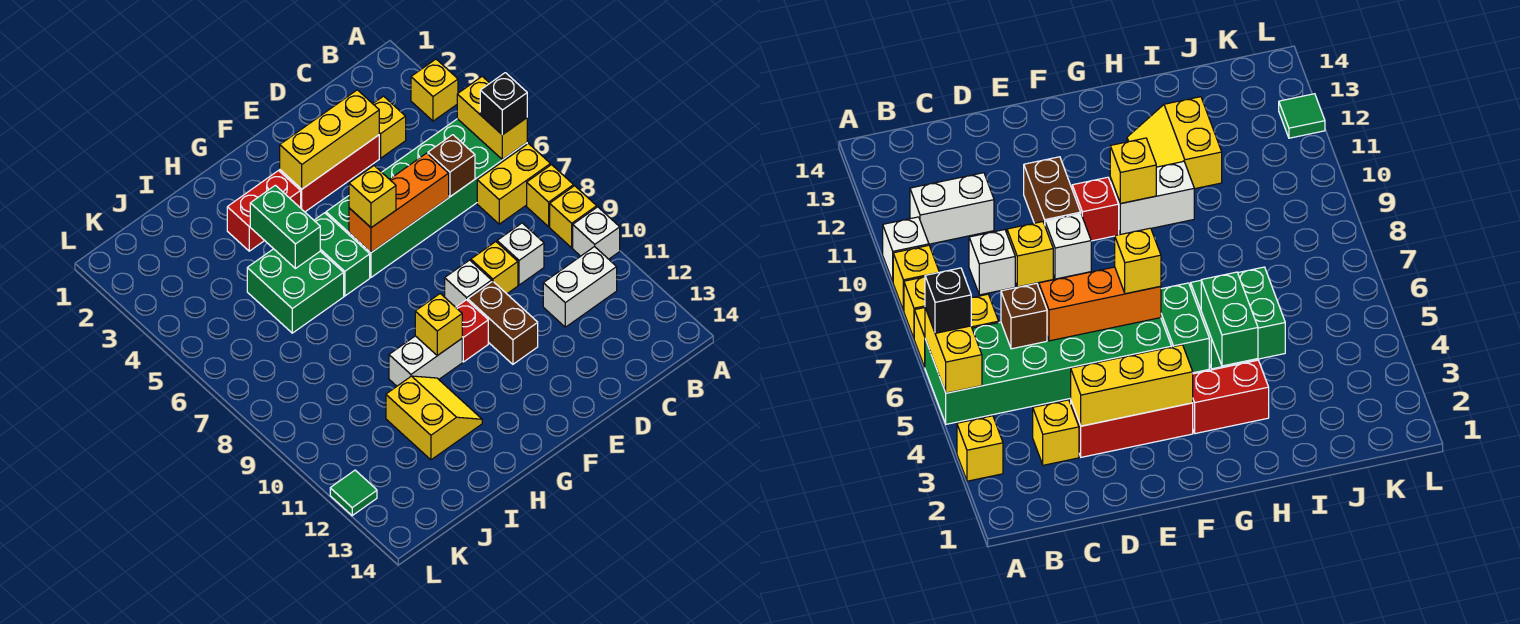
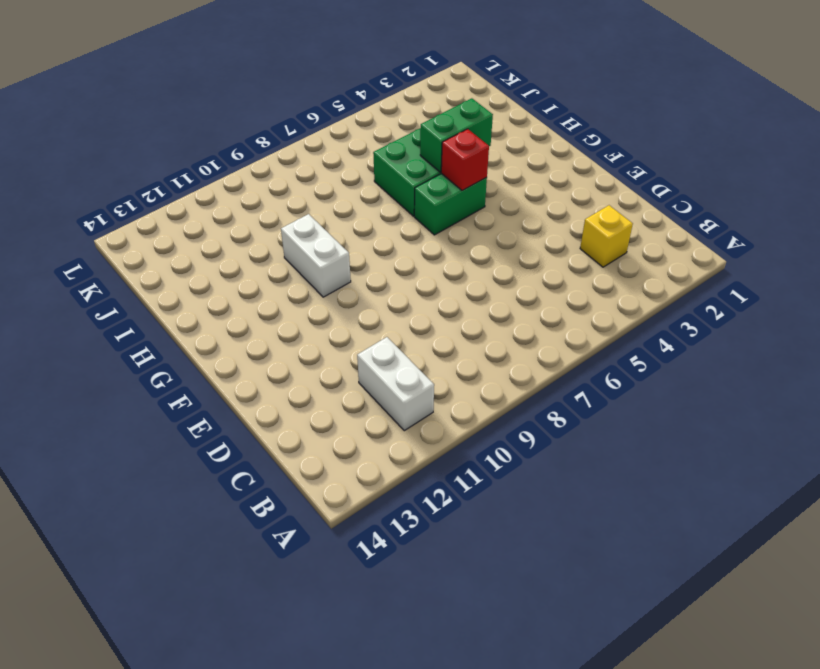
red brick G5 level 2 -> red brick F10 level 1
none -> yellow brick A3 level 1
none -> green brick A5:F6 level 1
none -> yellow brick A7:B7 level 1

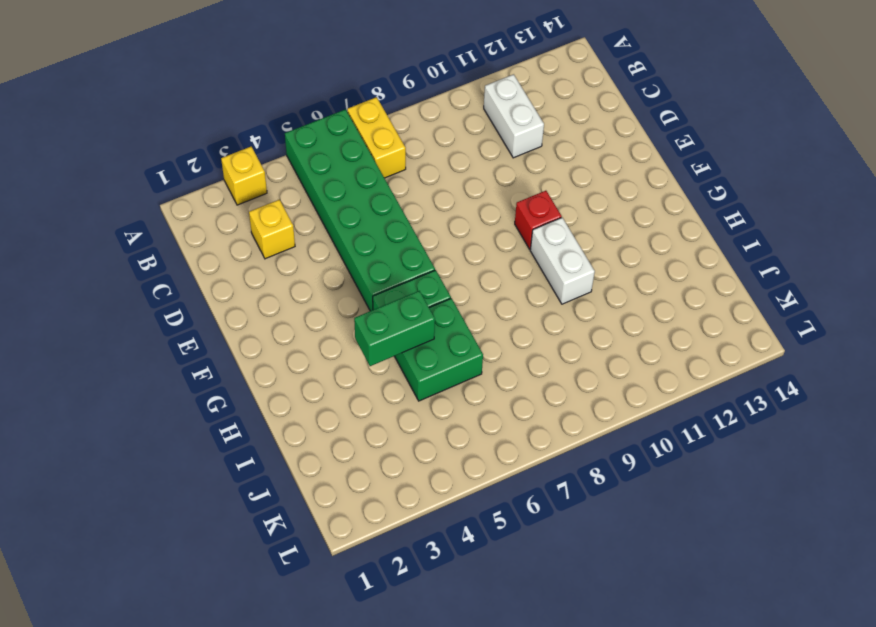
none -> yellow brick A8 level 1
none -> yellow brick A9 level 1
none -> white brick A10 level 1

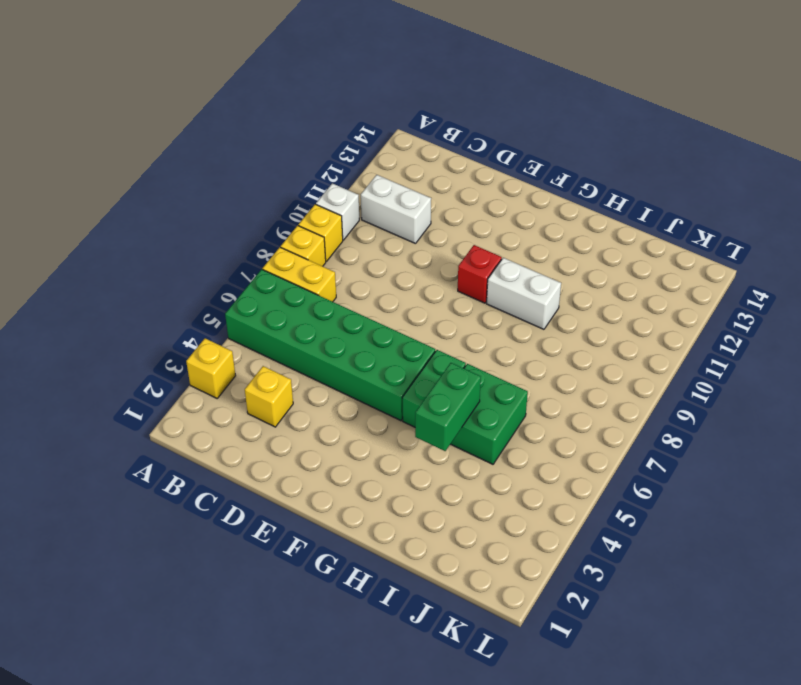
none -> white brick C9 level 1
none -> red brick D3:F3 level 1
none -> yellow brick D9 level 1

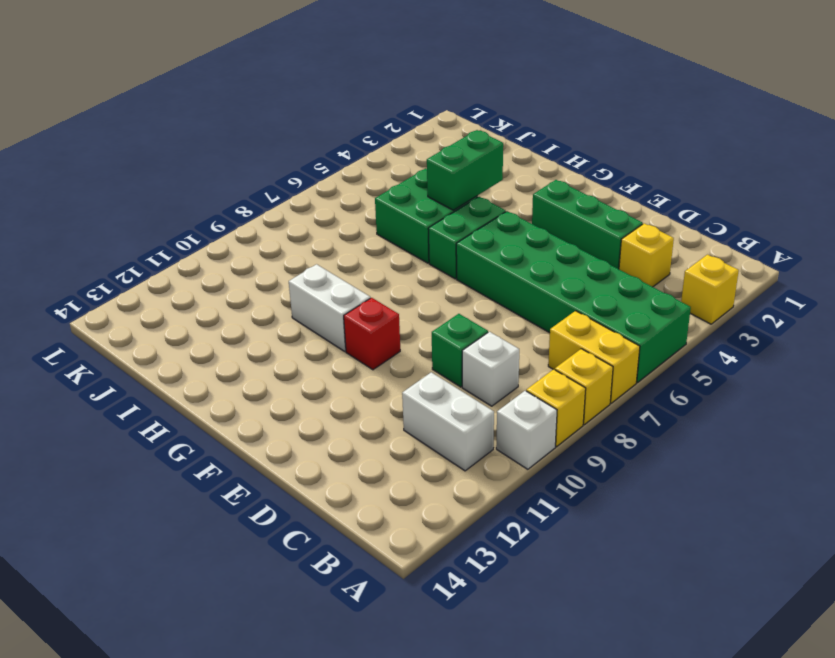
green brick D3:F3 level 1 -> red brick D3:F3 level 1
green brick D9 level 1 -> yellow brick D9 level 1
none -> white brick E9 level 1
none -> brown brick E10:E11 level 1
none -> red brick G3:H3 level 1

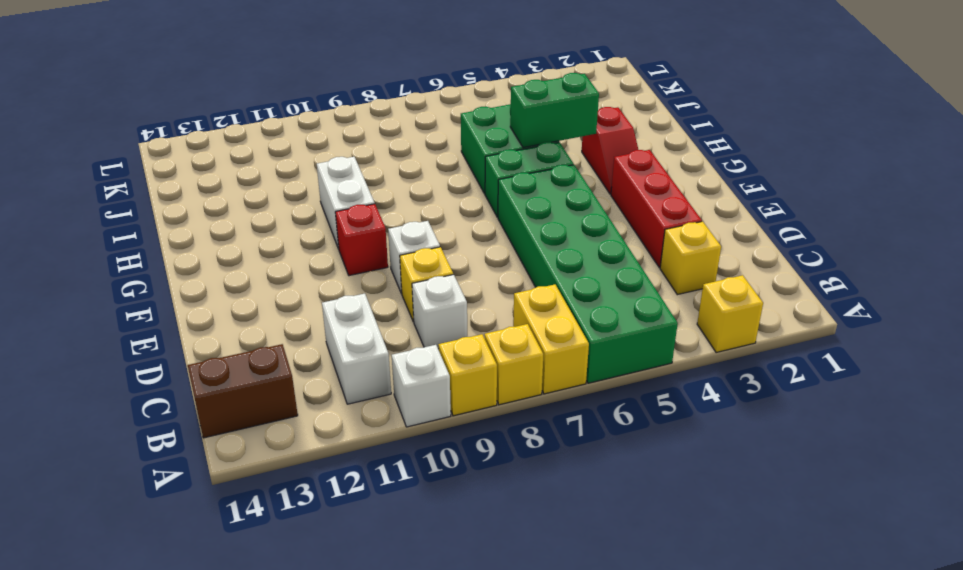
brown brick B13:B14 level 1 -> brown brick E10:E11 level 1
red slope G3:H3 level 1 top H -> red brick G3:H3 level 1
none -> yellow slope H11:I12 level 1 top I
none -> green tile L12 level 1
none -> yellow brick A5:A6 level 2

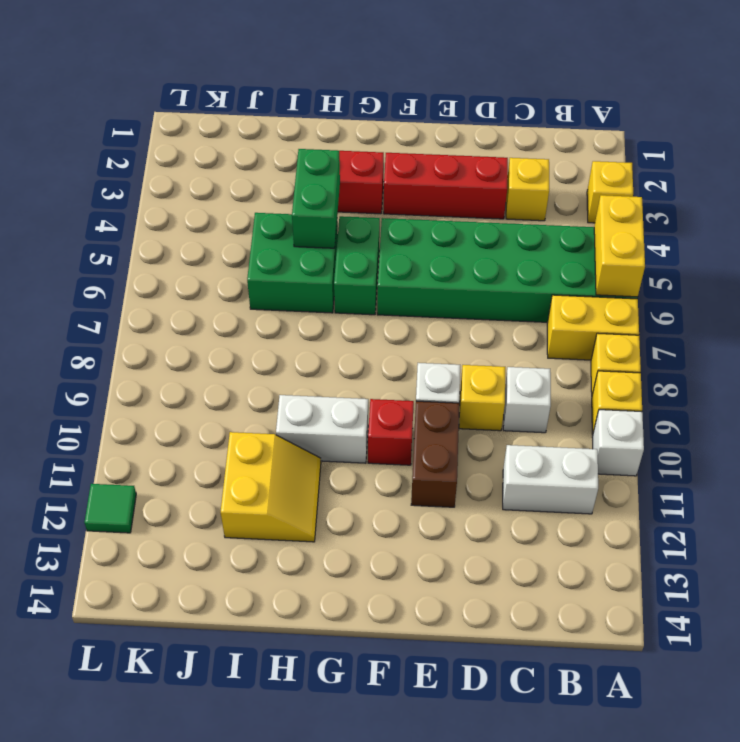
none -> brown brick C6 level 2
none -> yellow brick D3:F3 level 2
none -> orange brick D6:F6 level 2

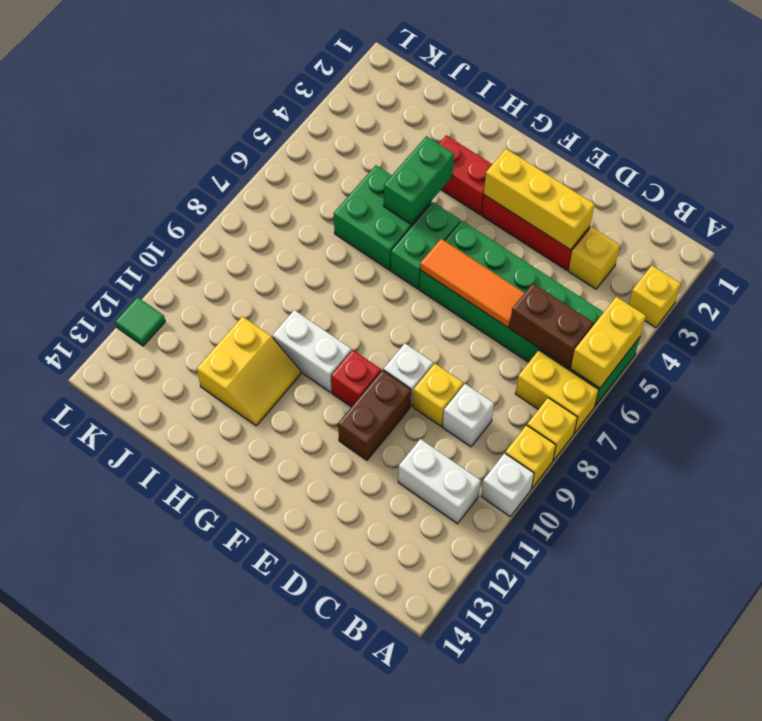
brown brick B6:C6 level 2 -> brown brick C6 level 2
orange tile D6:F6 level 2 -> orange brick D6:F6 level 2
none -> yellow brick G10 level 2
none -> black brick A6 level 3
none -> yellow brick F6 level 3

